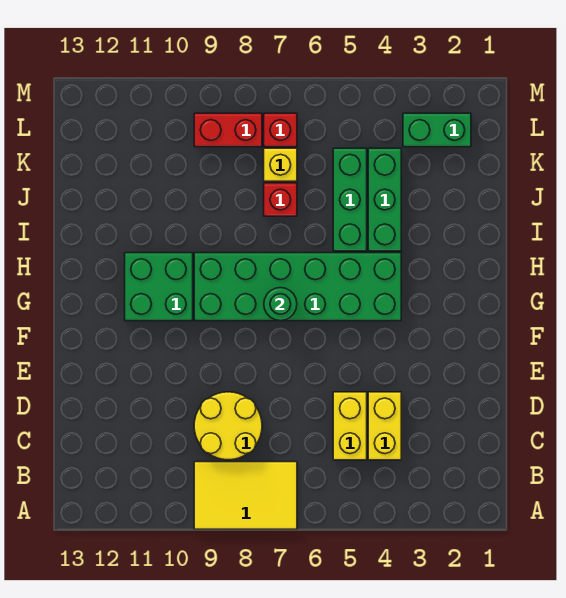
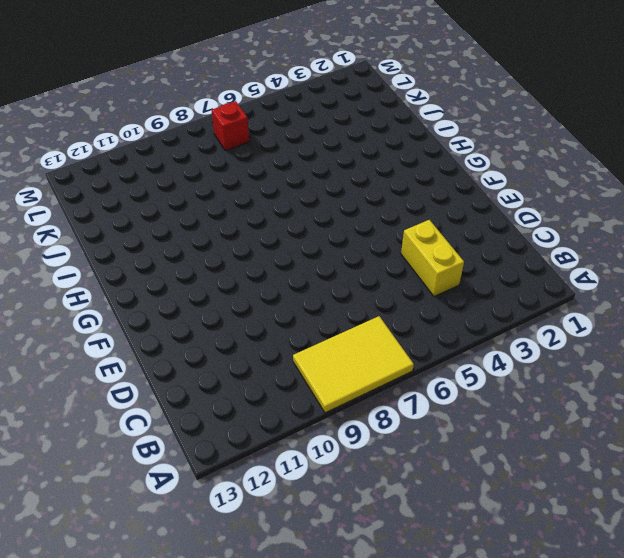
none -> yellow brick C5:D5 level 1
none -> yellow round brick C8:D9 level 1
none -> green brick G4:H9 level 1

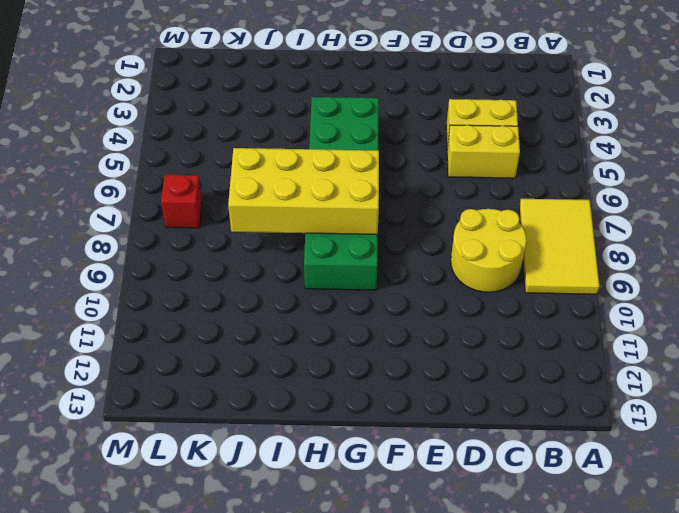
yellow brick G7:J8 level 2 -> green round brick G7 level 2
none -> green brick G10:H11 level 1
none -> green brick I4:K4 level 1
none -> green brick I5:K5 level 1

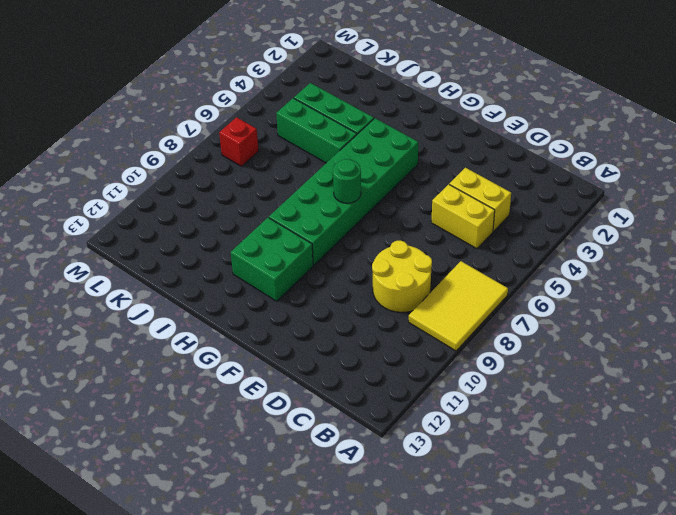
none -> red brick J7 level 1
none -> yellow brick K7 level 1
none -> green brick L2:L3 level 1

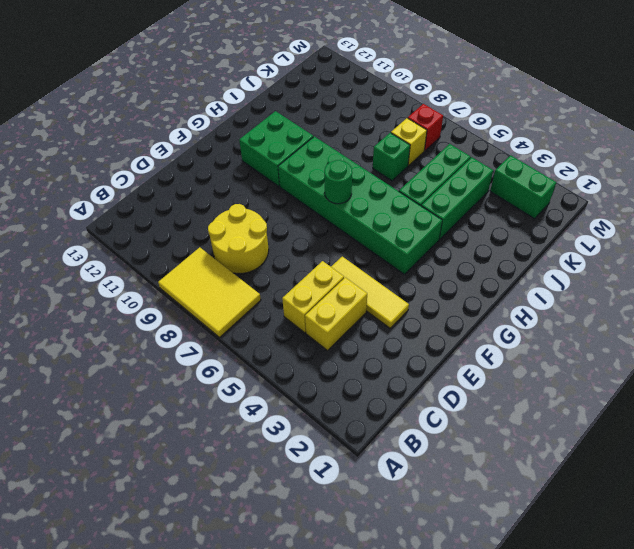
yellow tile E3:E5 level 1 -> none
green brick J7 level 1 -> red brick J7 level 1
none -> red brick L8:L9 level 1

